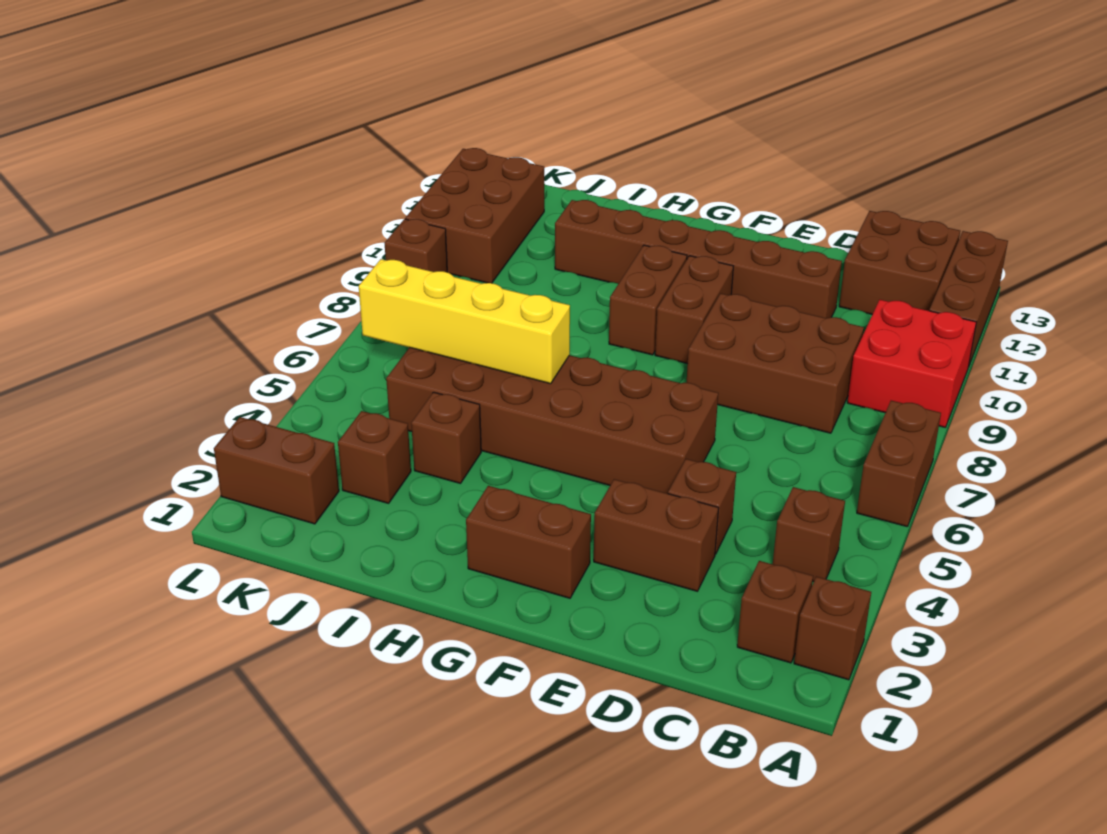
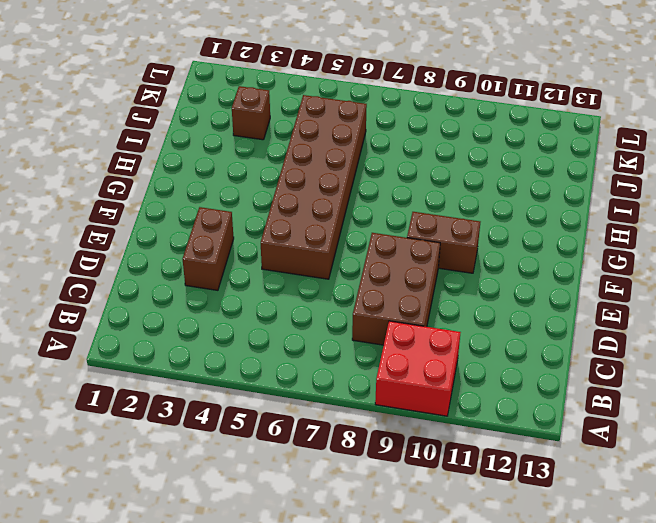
none -> brown brick A2 level 1
none -> brown brick A6:A7 level 1
none -> brown brick A11:A13 level 1

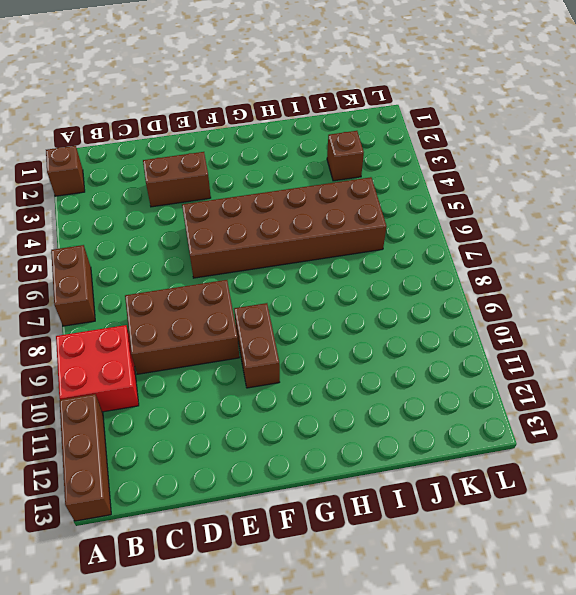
none -> brown brick B2 level 1
none -> brown brick B4 level 1
none -> brown brick B12:C13 level 1

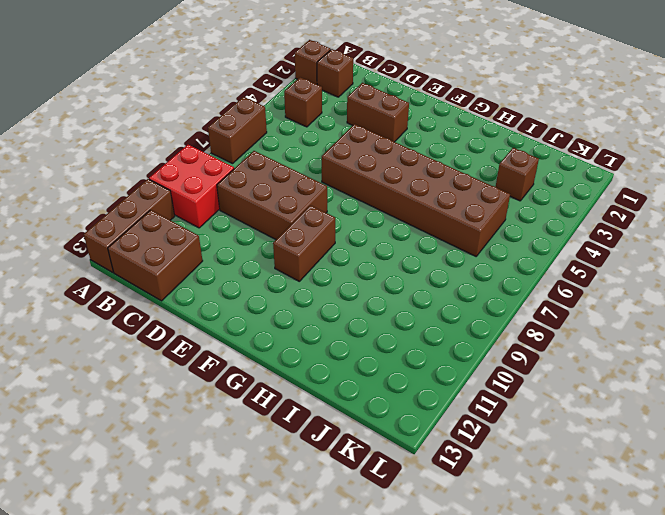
none -> brown brick D4 level 1
none -> brown brick D11:I11 level 1
none -> brown brick F2:G2 level 1

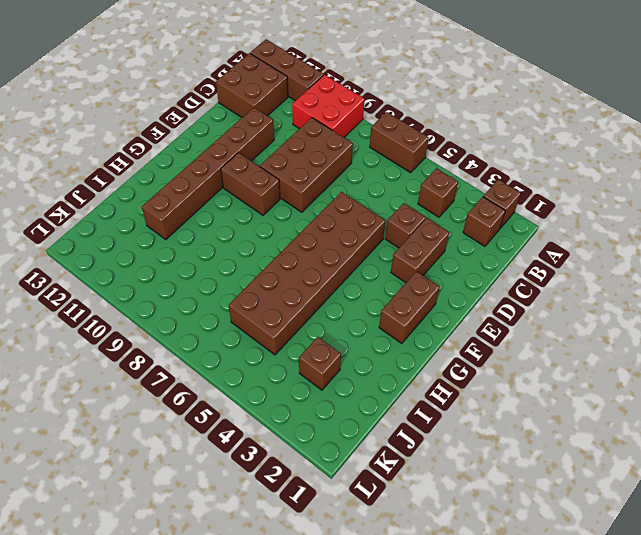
none -> brown brick G9:G10 level 1
none -> brown brick I4 level 1
none -> brown brick K2:L2 level 1

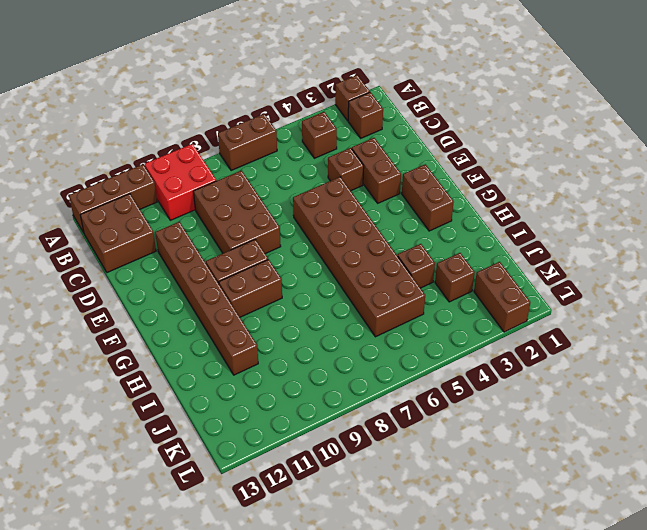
none -> brown brick K10:L12 level 1
none -> brown brick L9 level 1
none -> yellow brick H6:K6 level 2

